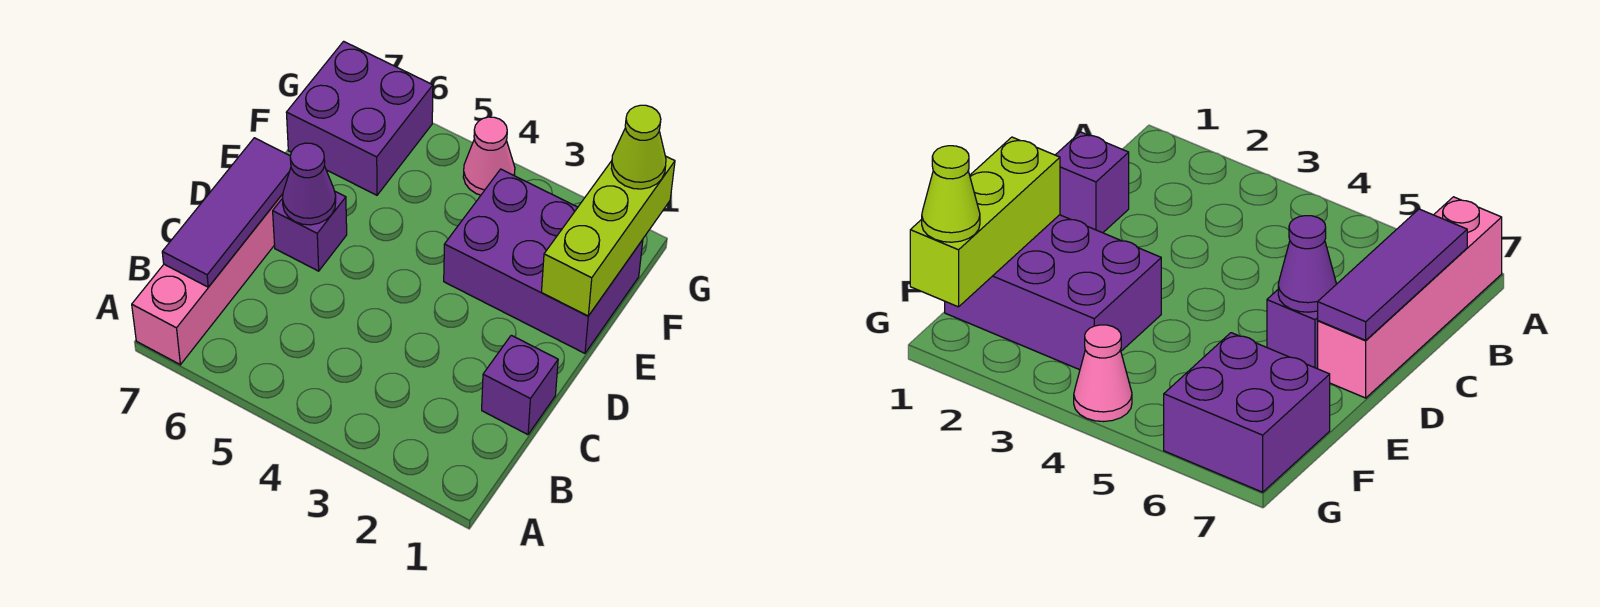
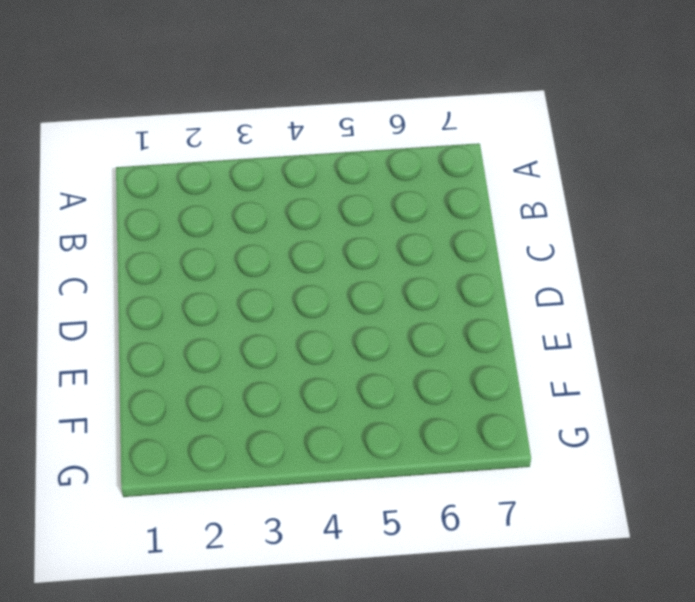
none -> pink brick A7:D7 level 1
none -> purple brick C1 level 1

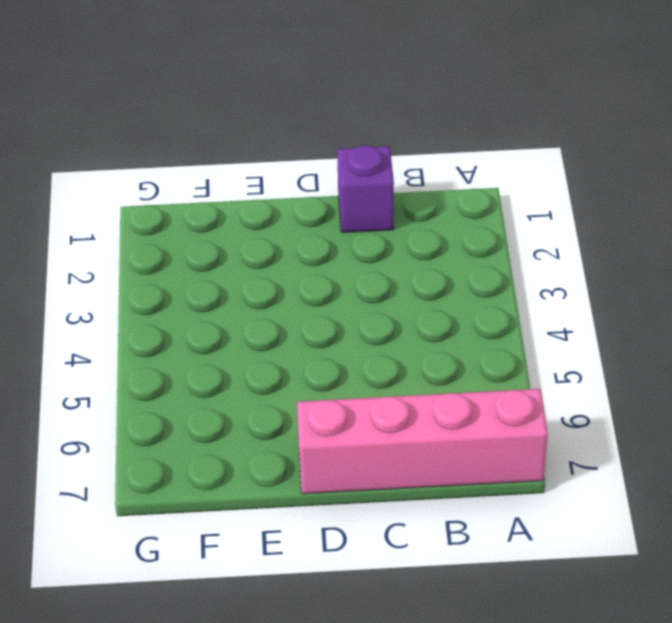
none -> purple brick D6 level 1
none -> purple brick E1:F3 level 1

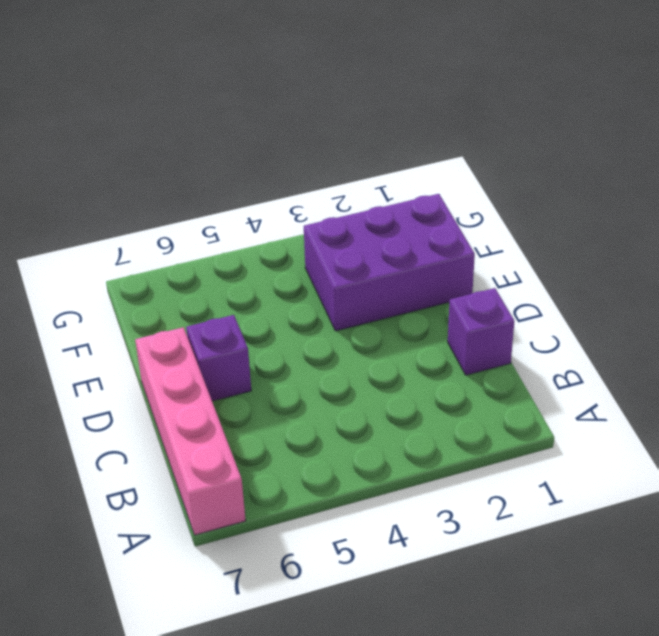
none -> purple brick F6:G7 level 1
none -> pink cone G4 level 1

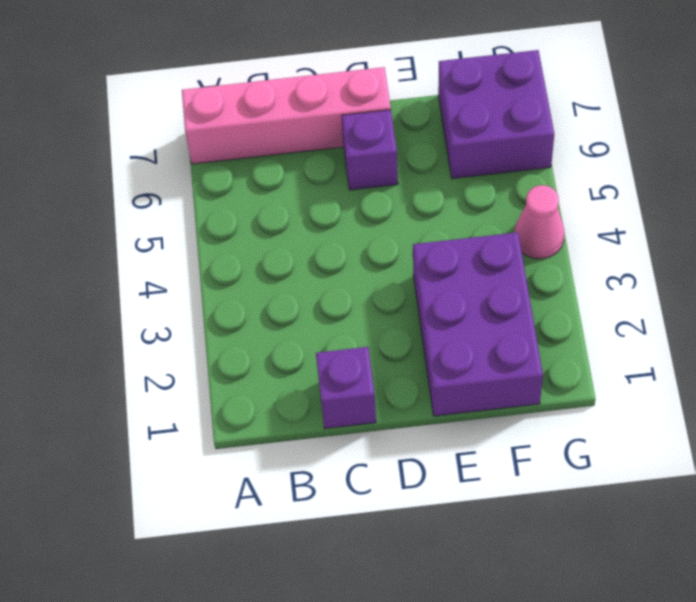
none -> purple tile B7:D7 level 2
none -> purple cone D6 level 2

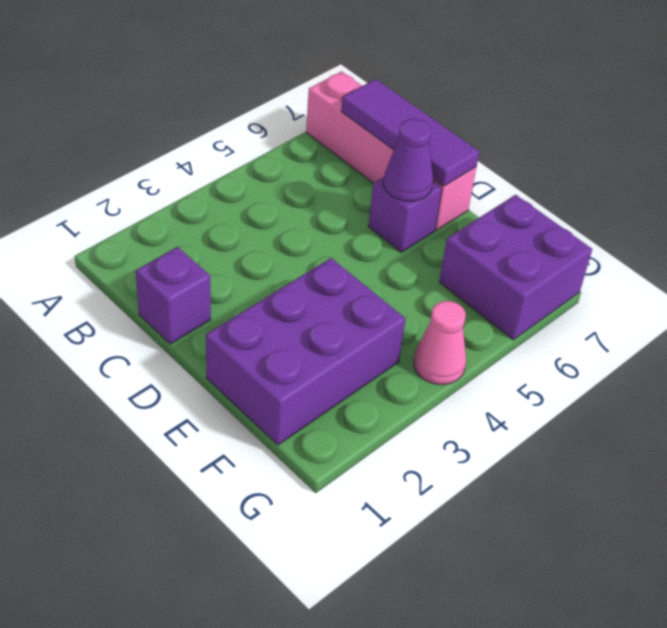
none -> lime brick E1:G1 level 2
none -> lime cone G1 level 3

